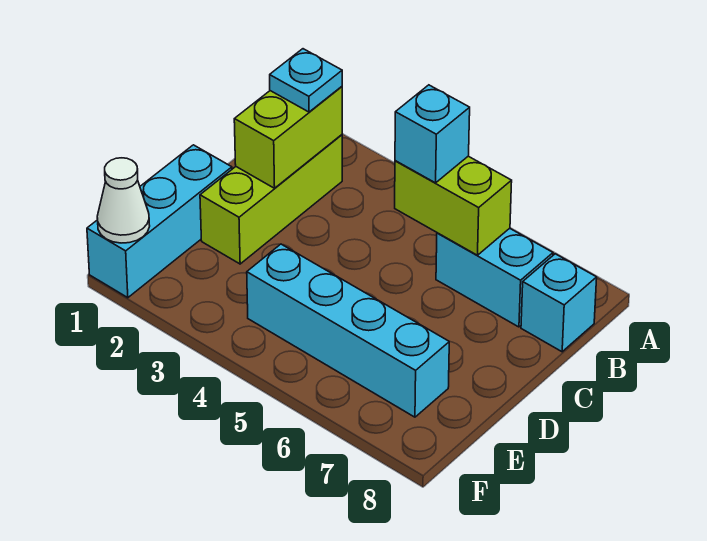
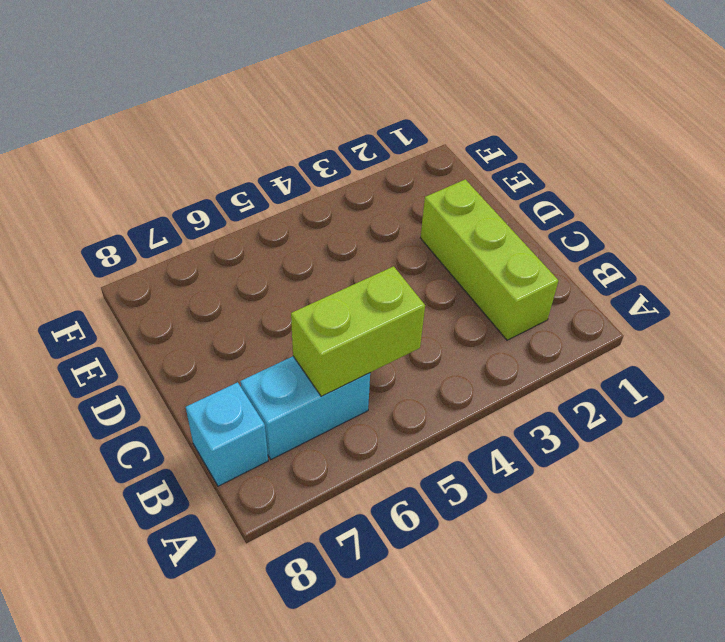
none -> cyan brick D1:F1 level 1
none -> cyan brick E4:E7 level 1

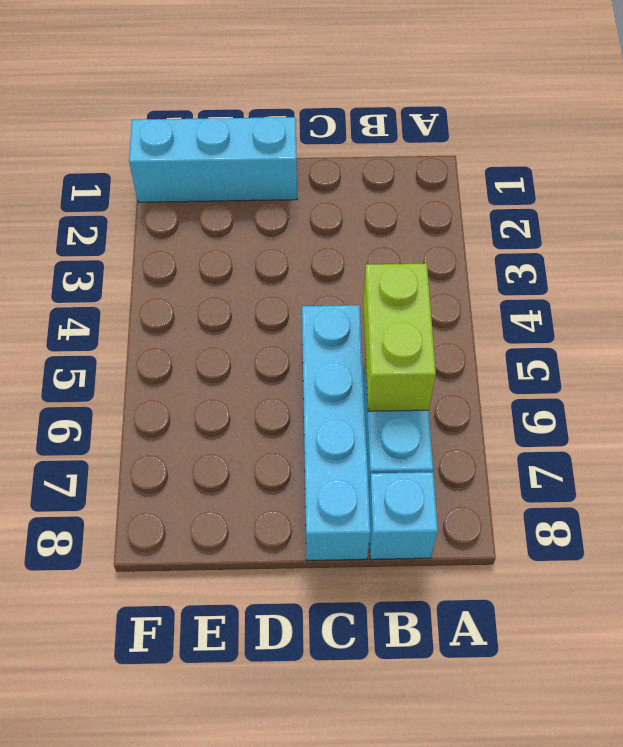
cyan brick C5:C8 level 1 -> cyan brick E4:E7 level 1
none -> lime brick B2:D2 level 1
none -> lime brick B2:C2 level 2

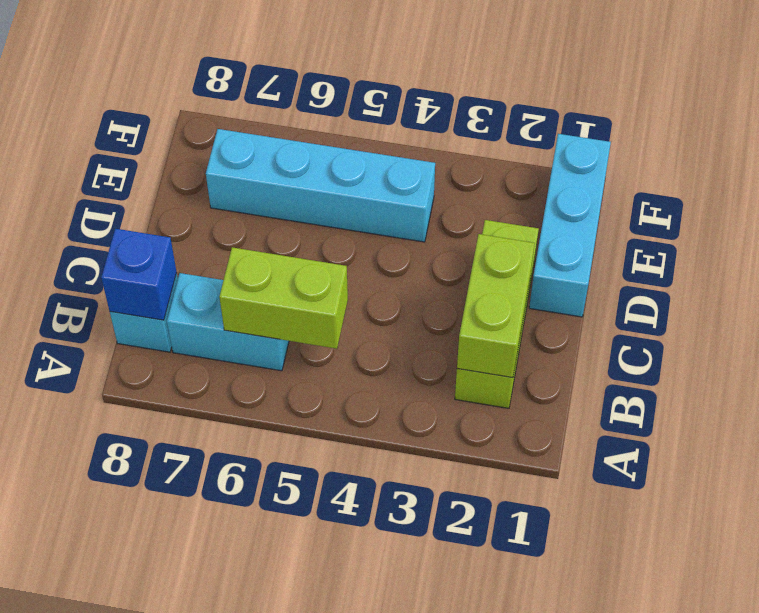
blue brick B8 level 2 -> none
none -> white cone F1 level 2
none -> cyan plate B2 level 3

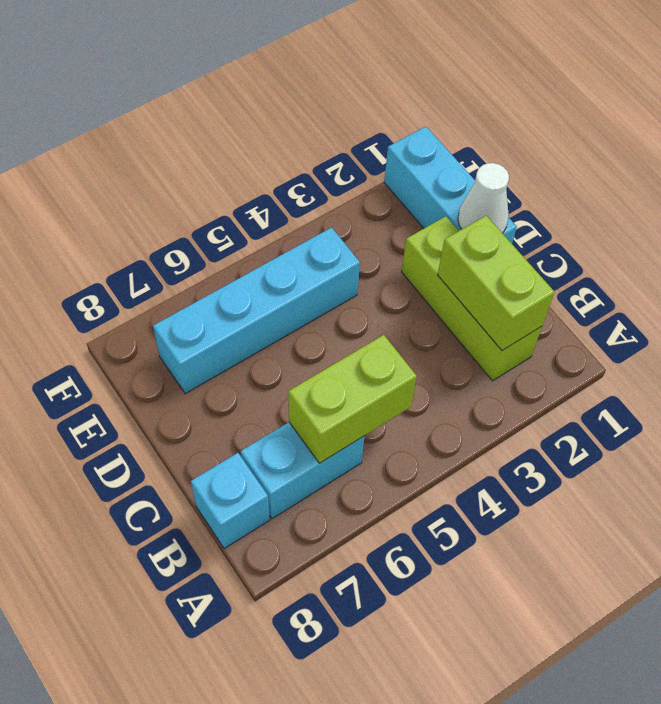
white cone D1 level 2 -> white cone F1 level 2
none -> cyan plate B2 level 3
none -> cyan brick B5 level 3

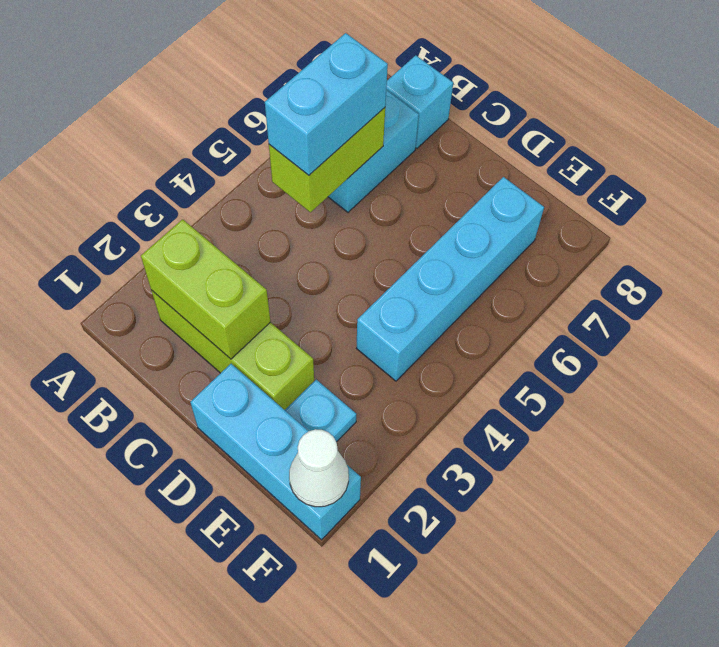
cyan brick B5:B6 level 3 -> cyan brick B5 level 3
cyan plate E2 level 1 -> cyan plate B2 level 3

